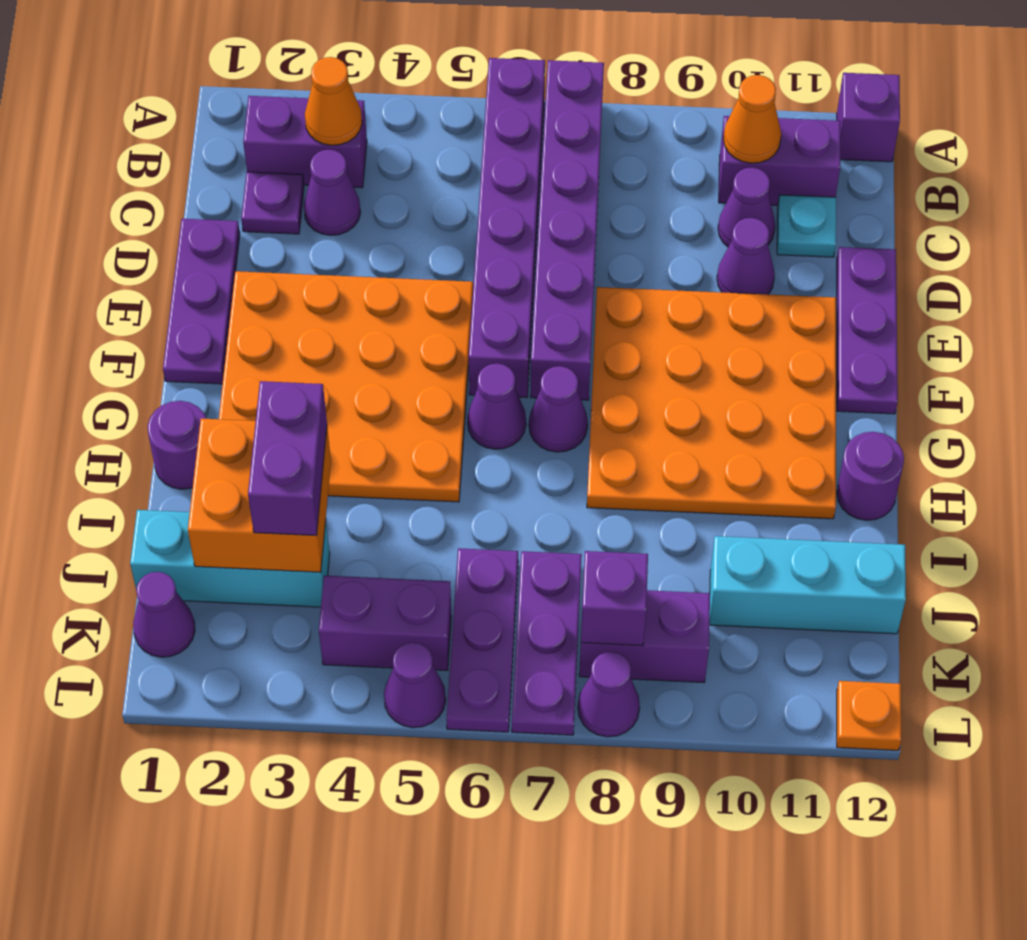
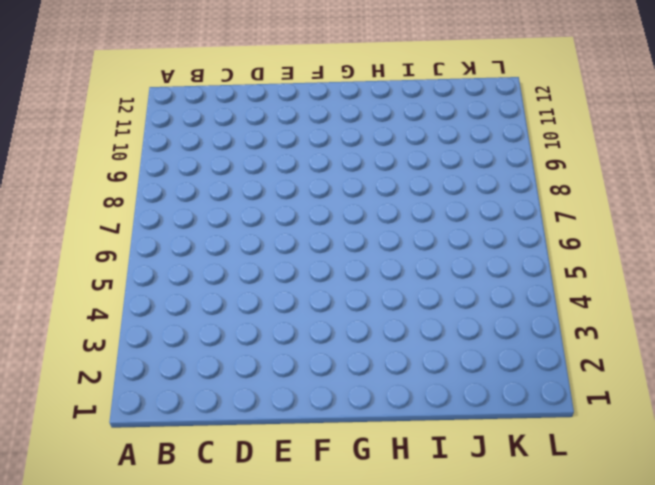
none -> purple brick A6:F6 level 1
none -> purple brick A7:F7 level 1
none -> purple brick A12 level 1
none -> purple brick B2:B3 level 1

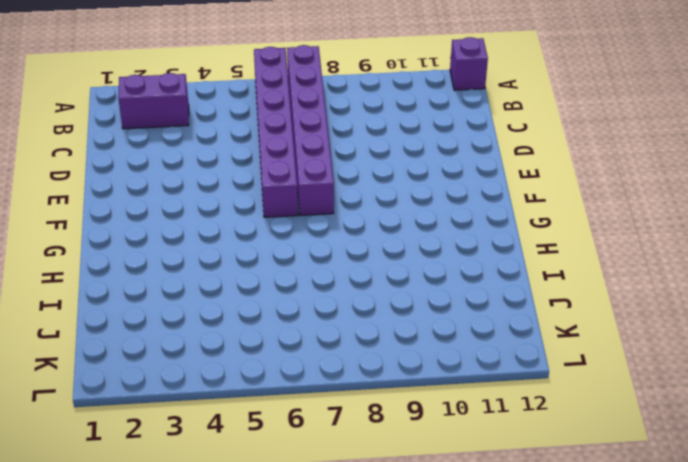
none -> purple brick B10:B11 level 1
none -> purple plate C2 level 1
none -> purple cone C3 level 1
none -> purple cone C10 level 1

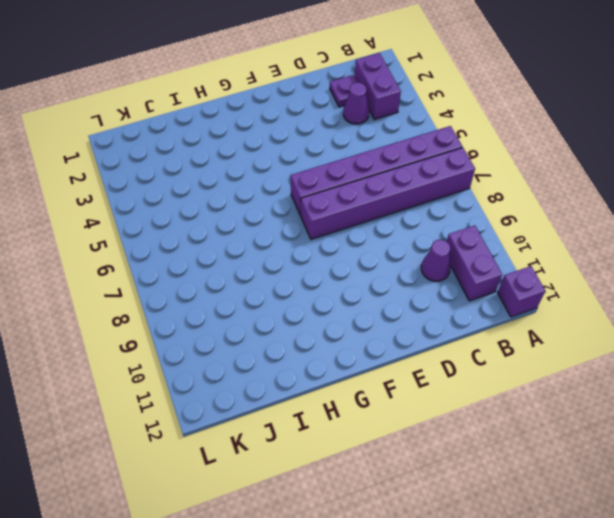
none -> cyan plate C11 level 1
none -> purple plate D1:F1 level 1
none -> purple cone D10 level 1
none -> purple plate D12:F12 level 1

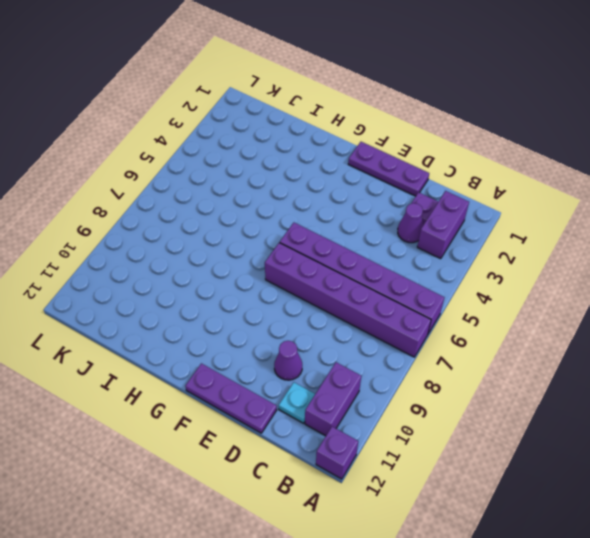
none -> purple cone C10 level 1
none -> orange plate E2:H5 level 1
none -> orange plate E8:H11 level 1
none -> purple cone G6 level 1

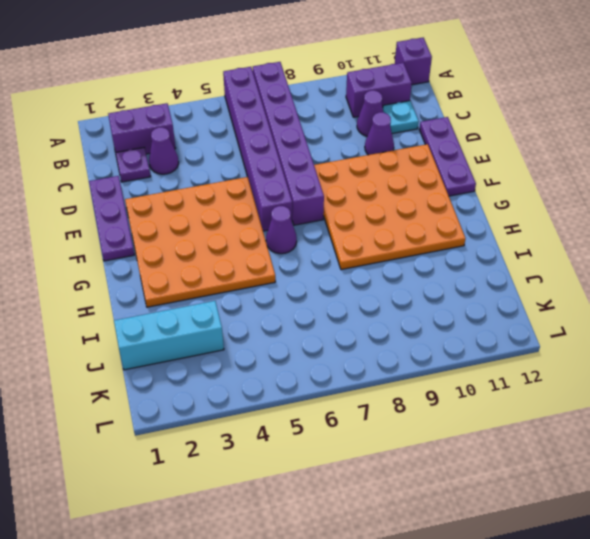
none -> purple cone G7 level 1
none -> purple round brick H1 level 1
none -> purple round brick H12 level 1
none -> purple plate J6:L6 level 1

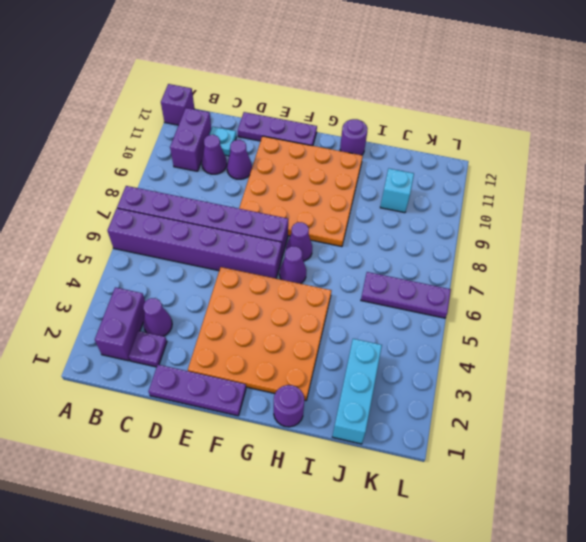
cyan brick J10 level 1 -> cyan brick J10:J12 level 1
none -> purple plate J7:L7 level 1
none -> purple cone K1 level 1
none -> purple brick K4:K5 level 1
none -> purple brick K8:K9 level 1

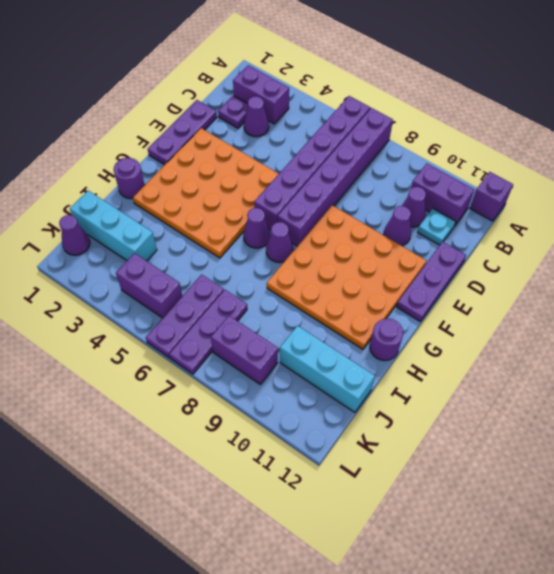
none -> purple cone L5 level 1
none -> purple cone L8 level 1
none -> orange plate L12 level 1
none -> orange cone B3 level 2

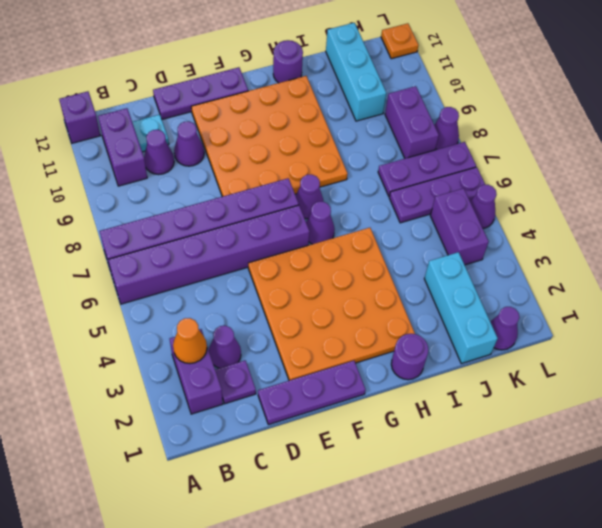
none -> orange cone B10 level 2
none -> orange brick I2:J3 level 2
none -> purple brick K8 level 2
none -> purple brick I3:J3 level 3

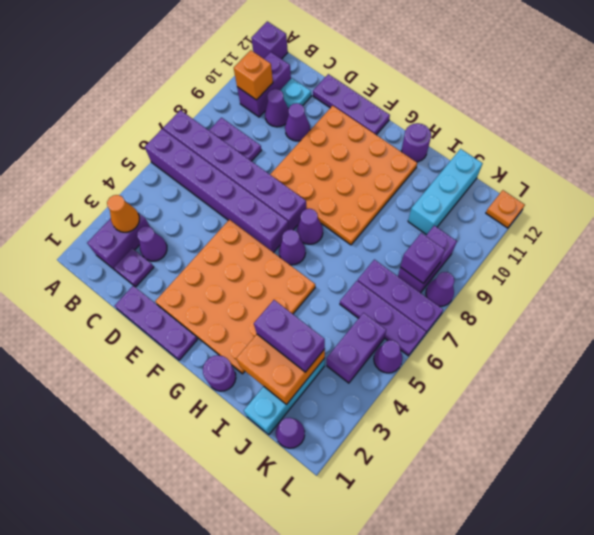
purple plate B8:C8 level 1 -> none
orange brick B10 level 2 -> orange cone B10 level 2

